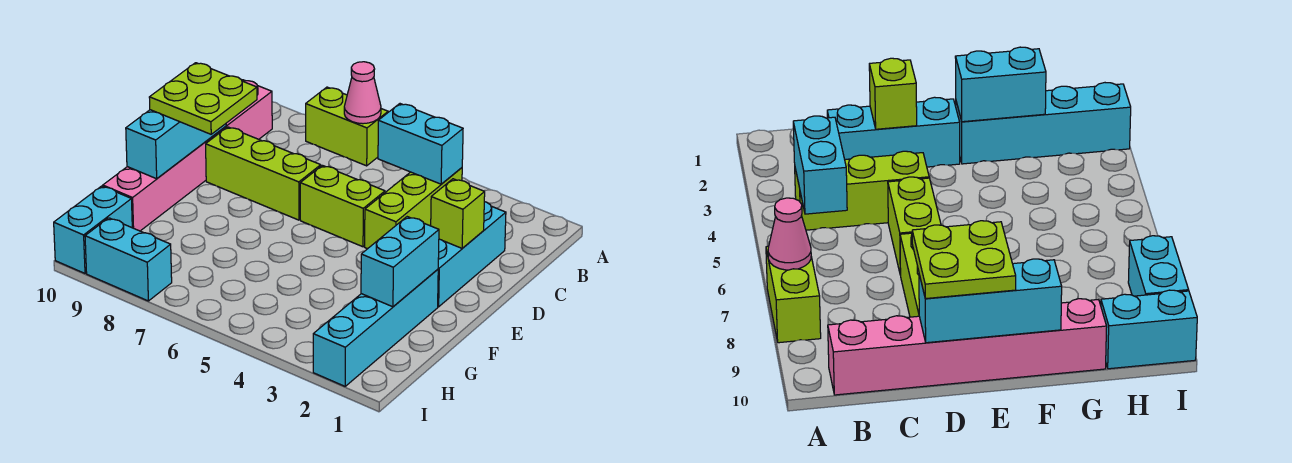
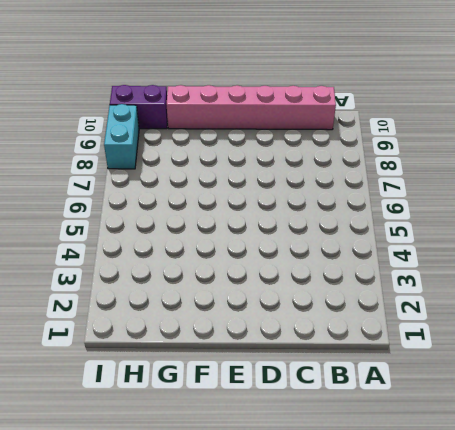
purple brick H10:I10 level 1 -> cyan brick H10:I10 level 1
none -> lime brick A7:A8 level 1
none -> lime brick B4:D4 level 1
none -> cyan brick C2:E2 level 1

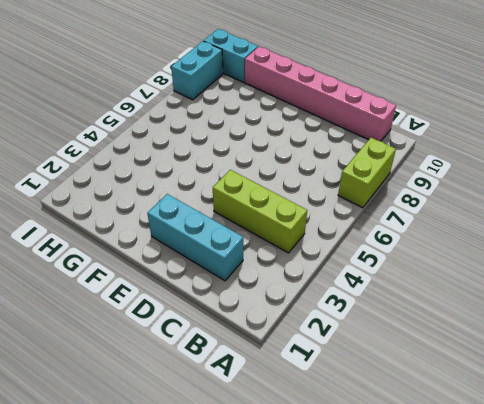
none -> lime brick D5:D6 level 1
none -> lime brick D7:D9 level 1
none -> cyan brick F2:I2 level 1

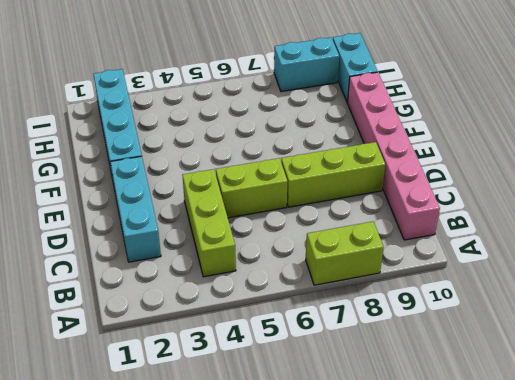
none -> pink cone A7 level 2
none -> cyan brick B4:B5 level 2
none -> lime brick D2 level 2

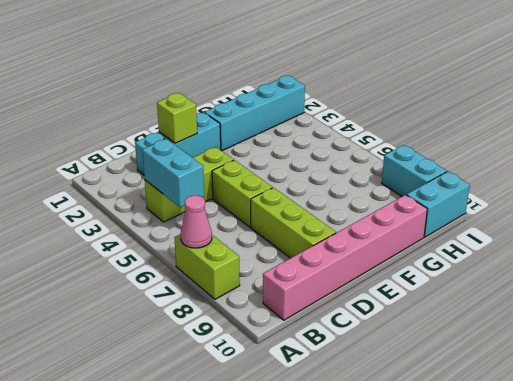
none -> cyan brick D10:F10 level 2
none -> cyan brick F2:G2 level 2
none -> lime plate D9:E10 level 3

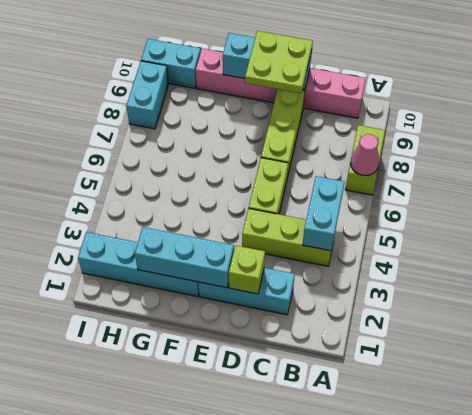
cyan brick E2:G2 level 2 -> cyan brick F2:G2 level 2

